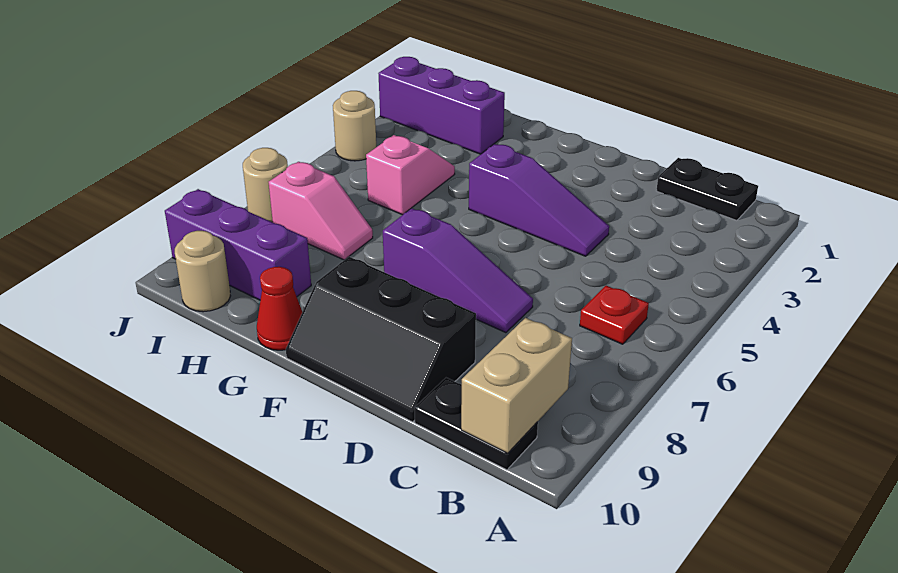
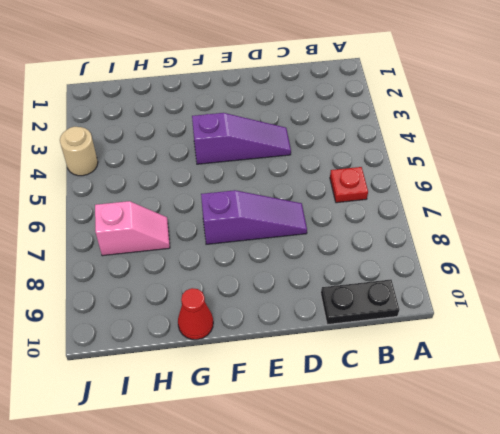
none -> black plate B1:C1 level 1
none -> black slope D9:F10 level 1 top 9
none -> purple brick H2:J2 level 1

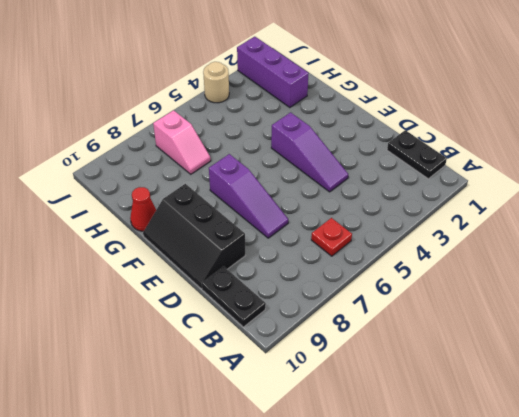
none -> pink slope H4:H5 level 1 top 5
none -> purple brick H9:J9 level 1
none -> tan round brick I10 level 1

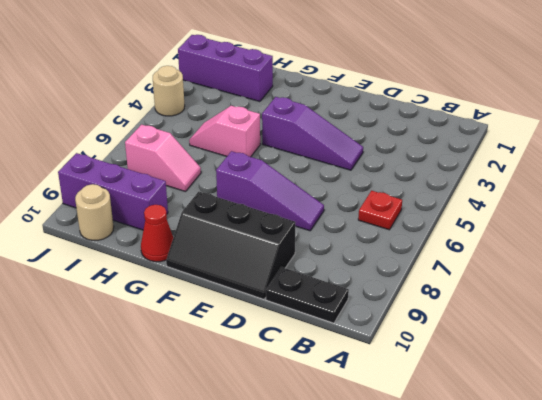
pink slope G5:H5 level 1 top G -> pink slope H4:H5 level 1 top 5
none -> black plate B1:C1 level 1
none -> tan round brick J7 level 1
none -> tan brick B9:B10 level 2

